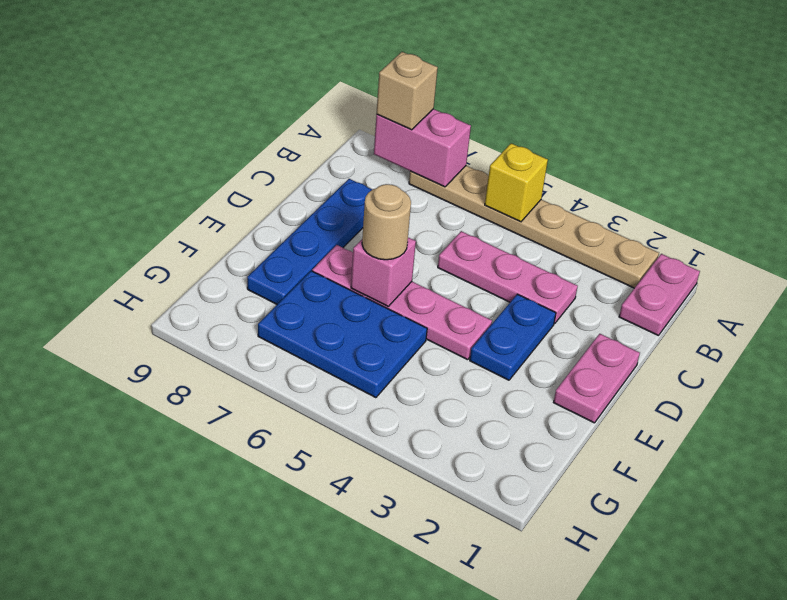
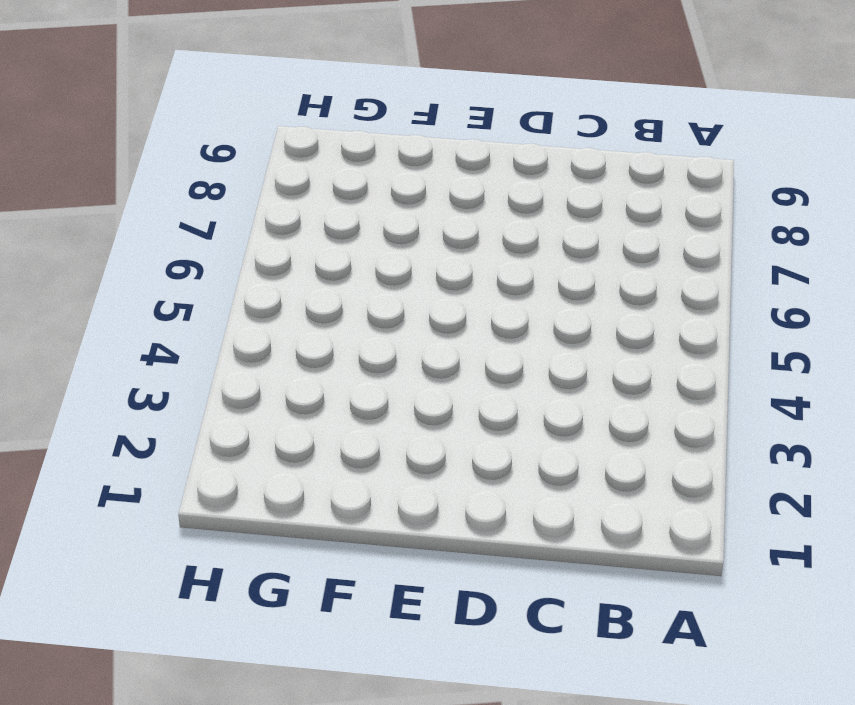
none -> pink plate A1:B1 level 1
none -> tan plate A2:A7 level 1
none -> pink plate C3:C5 level 1

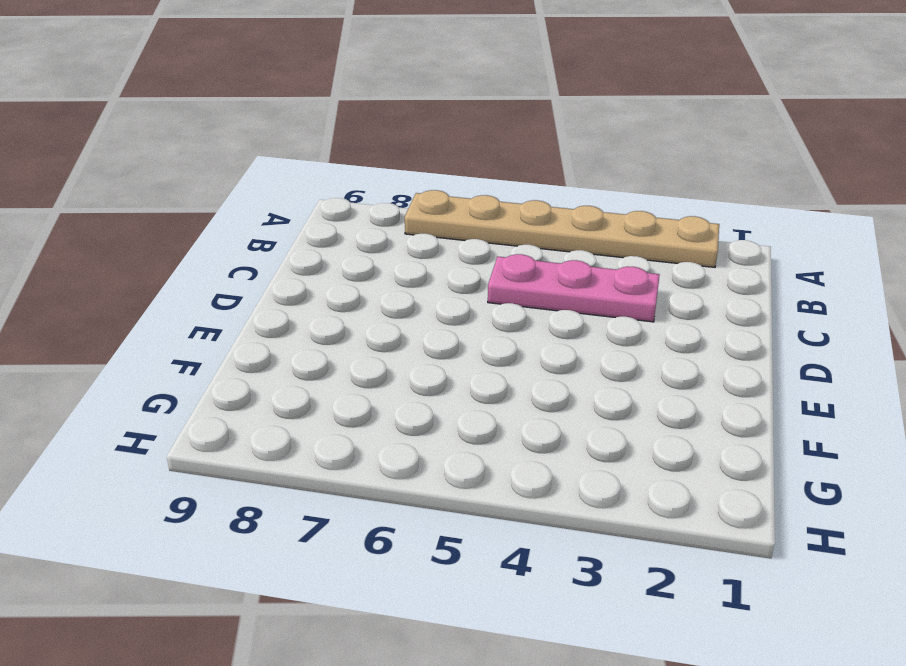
none -> pink plate A1:B1 level 1
none -> blue plate C8:F8 level 1
none -> pink plate D1:E1 level 1

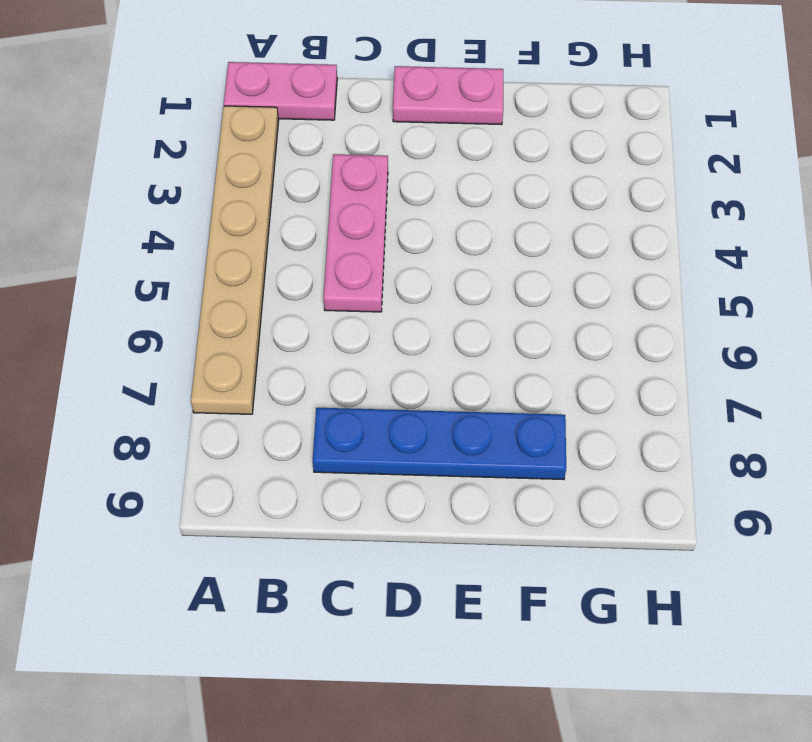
none -> blue plate D3:E3 level 1
none -> pink plate E4:E7 level 1
none -> blue plate F5:G7 level 1

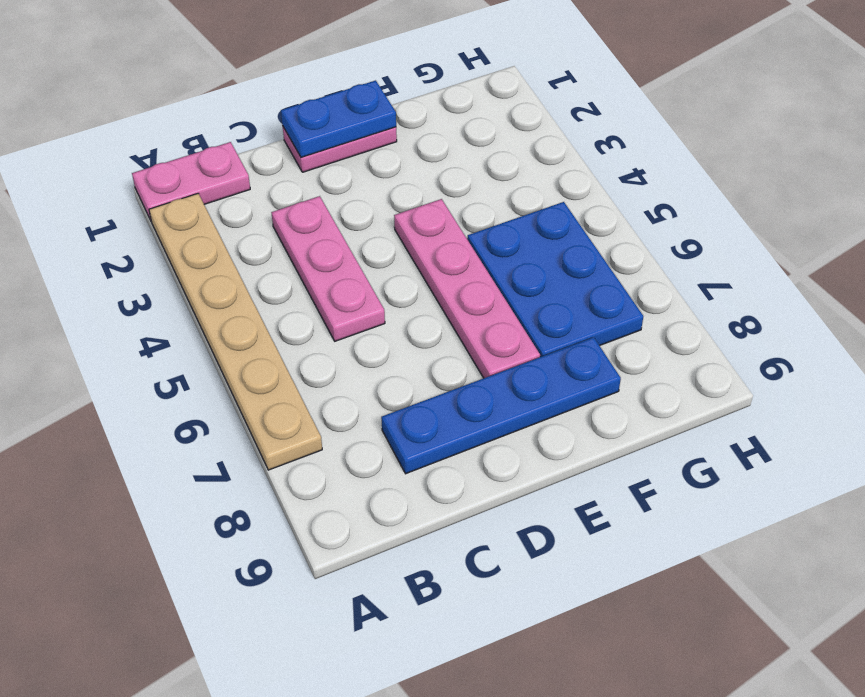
blue plate D1:E1 level 2 -> blue plate D3:E3 level 1
none -> yellow brick A5 level 2
none -> pink brick A7:A8 level 2
none -> pink brick E6 level 2

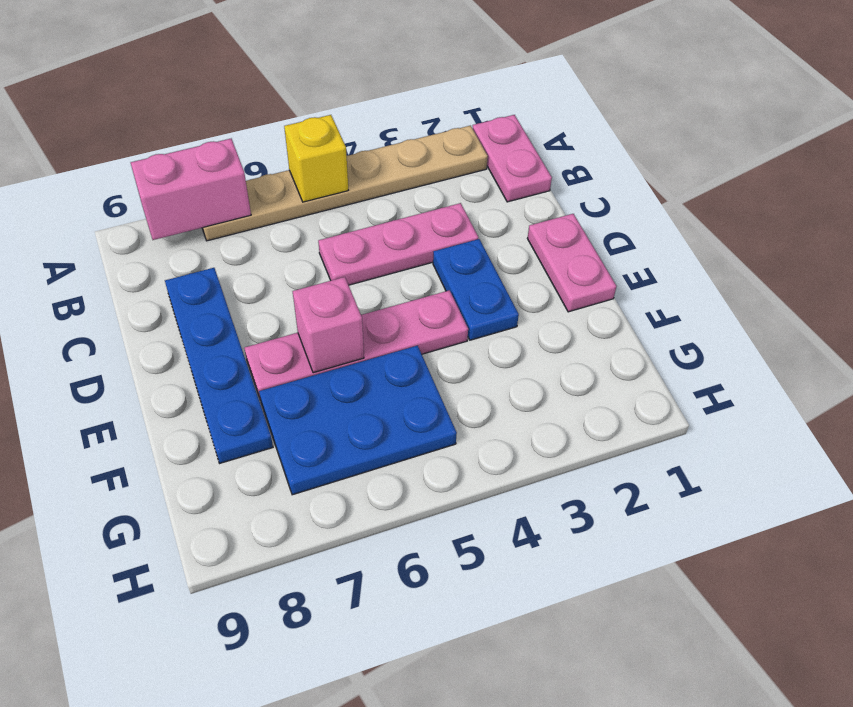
none -> tan brick A8 level 3
none -> tan round brick E6 level 3

